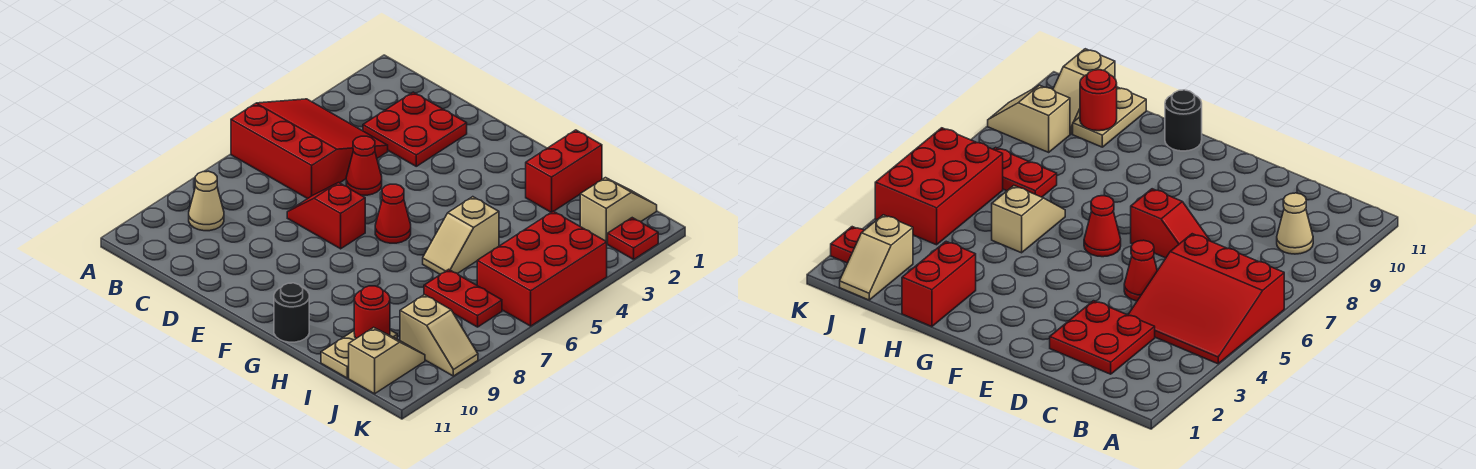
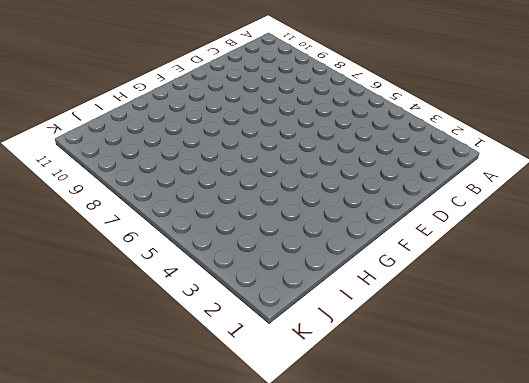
none -> red slope A4:C6 level 1 top 6
none -> tan cone B9 level 1
none -> red plate C2:D3 level 1

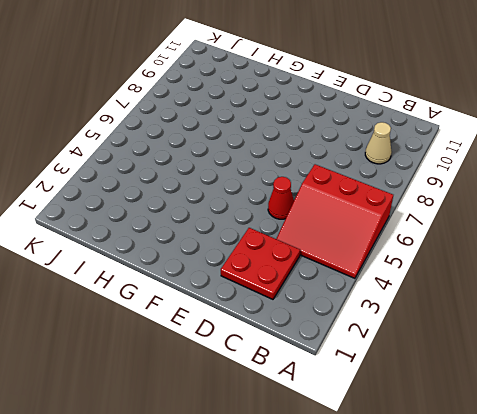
none -> red slope D7:E7 level 1 top E
none -> red cone F6 level 1
none -> black round brick G11 level 1

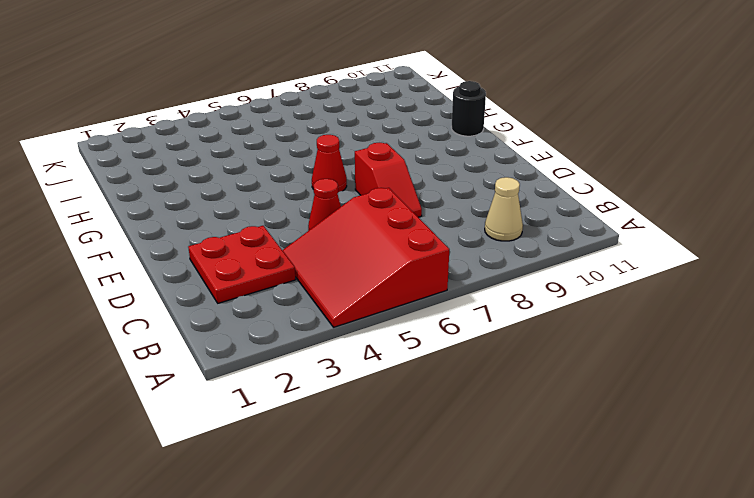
none -> red brick H1:H2 level 1
none -> tan slope H5:H6 level 1 top 5
none -> red plate I7:J7 level 1

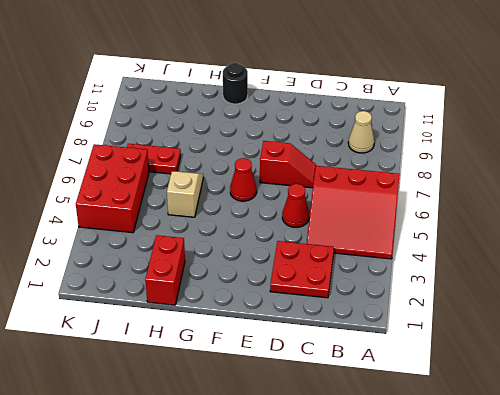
none -> tan plate I10:I11 level 1
none -> tan slope J1:J2 level 1 top 2
none -> tan slope J9:K9 level 1 top J

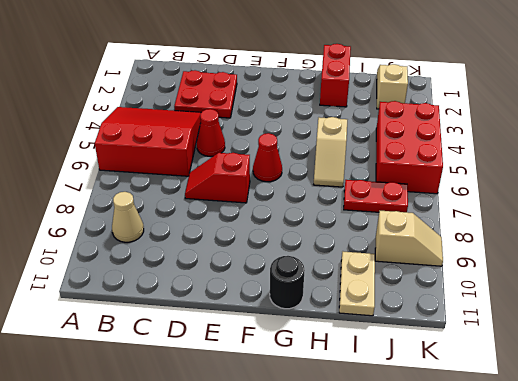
none -> tan slope J10:J11 level 1 top 11
none -> red plate K2 level 1
none -> red round brick I10 level 2

